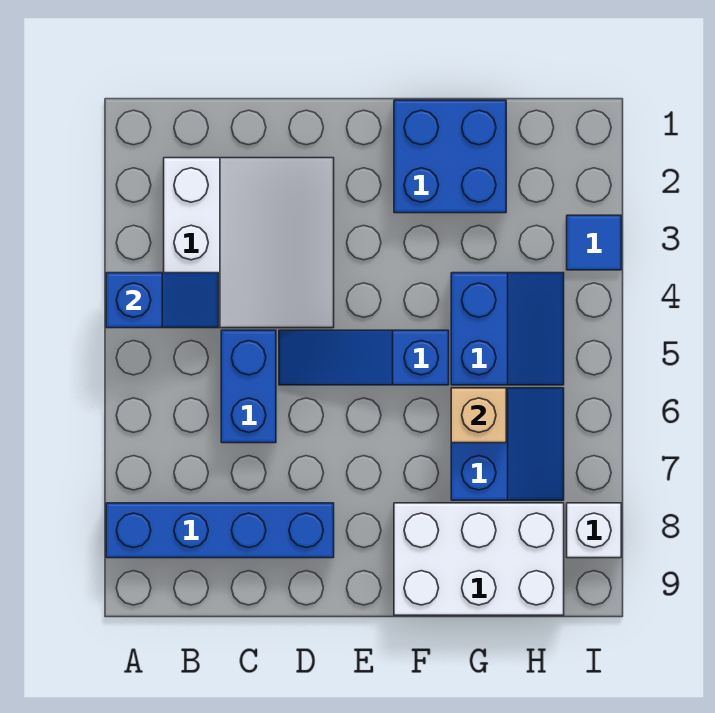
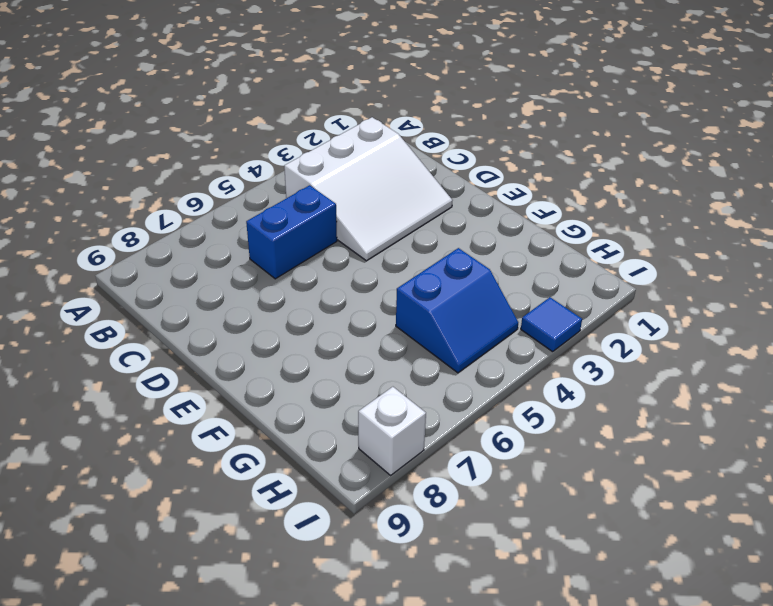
none -> blue brick A8:D8 level 1
none -> blue slope D5:F5 level 1 top F
none -> blue brick F1:G2 level 1

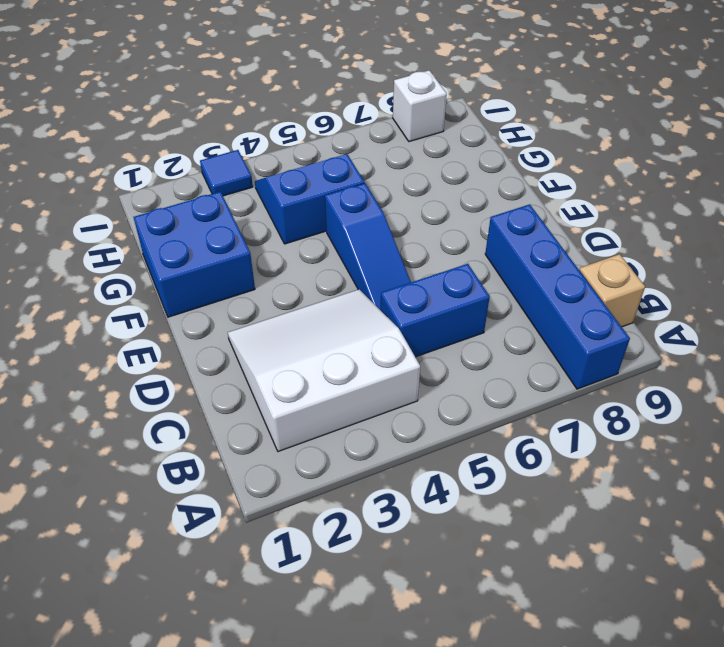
tan brick B9 level 1 -> tan brick G6 level 2
none -> white brick F8:H9 level 1
none -> blue slope G6:H7 level 1 top G
none -> blue slope A4:B4 level 2 top A

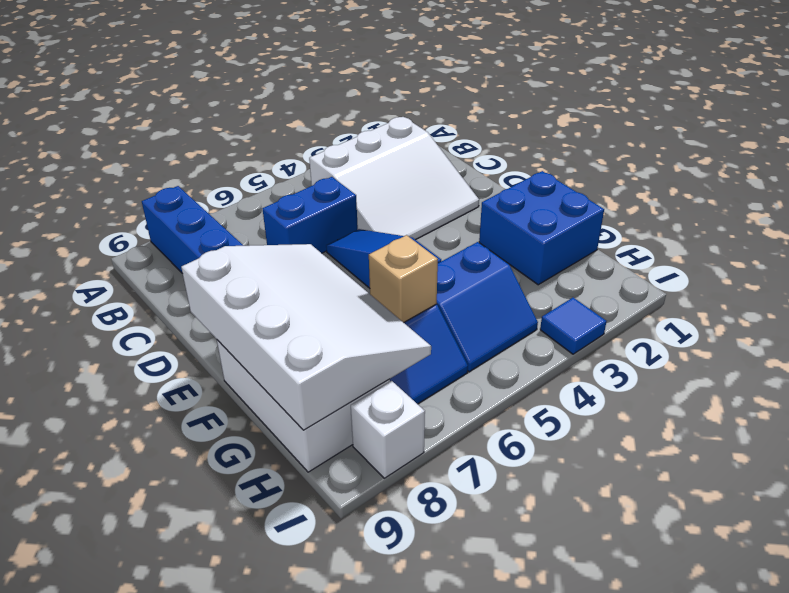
white slope E7:H9 level 2 top 9 -> none
none -> blue slope A4:B4 level 2 top A

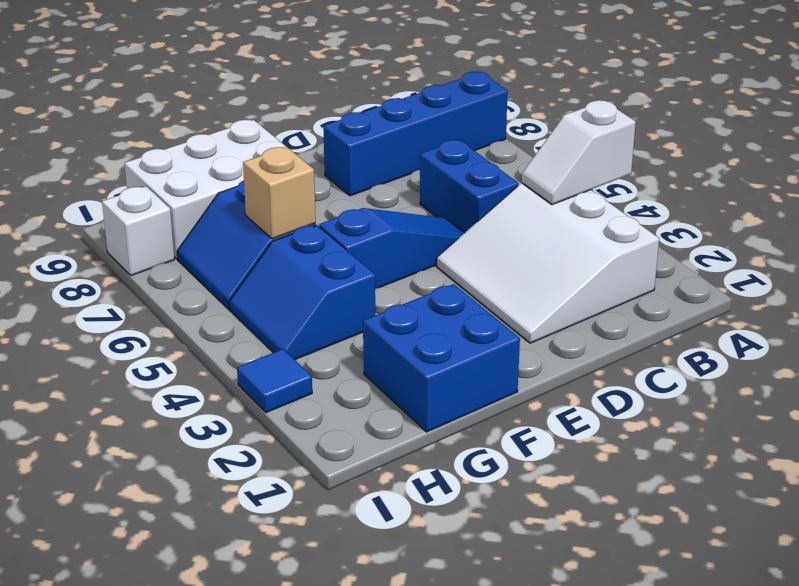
white slope A4:B4 level 2 top A -> blue slope A4:B4 level 2 top A

